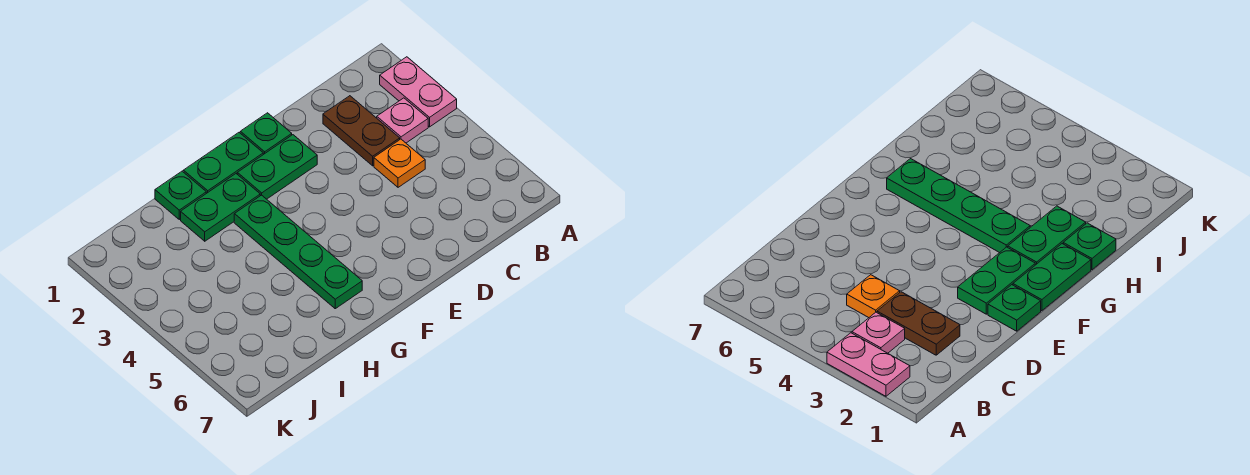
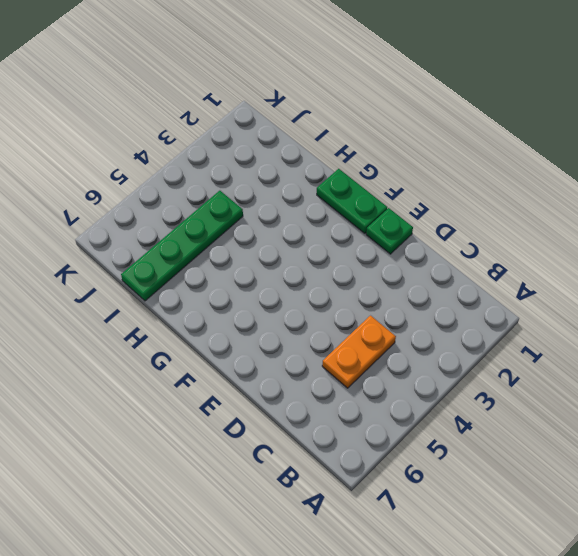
orange plate C4:C5 level 1 -> orange plate C4 level 1
green plate I4:I7 level 1 -> green plate G3:G6 level 1
none -> pink plate A2:A3 level 1
none -> pink plate B3 level 1

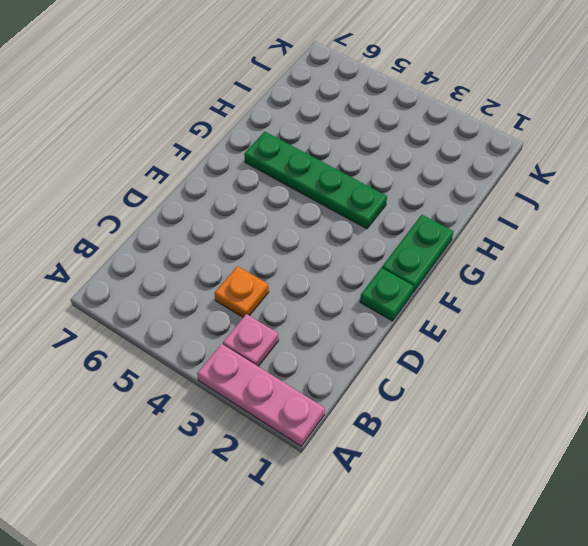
pink plate A1:A3 level 1 -> pink plate A2:A3 level 1
none -> brown plate C2:C3 level 1
none -> green plate E2:F2 level 1

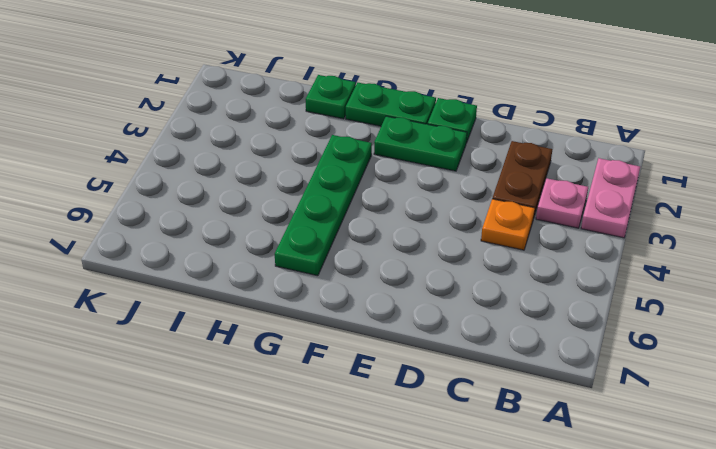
none -> green plate G2:H2 level 1

